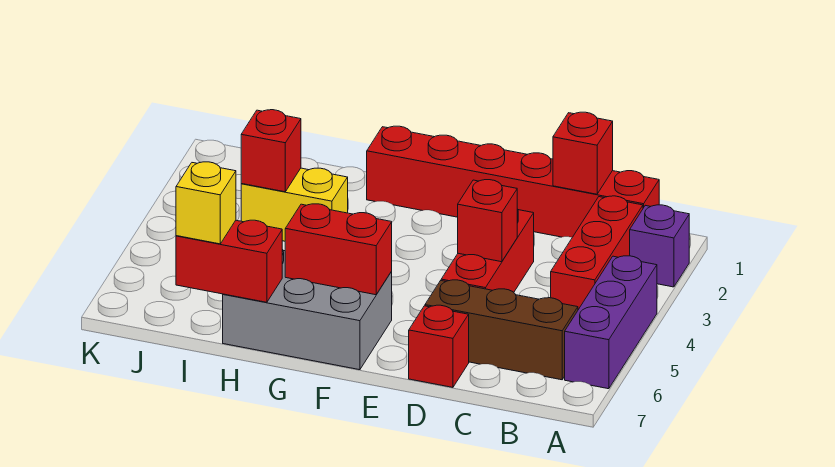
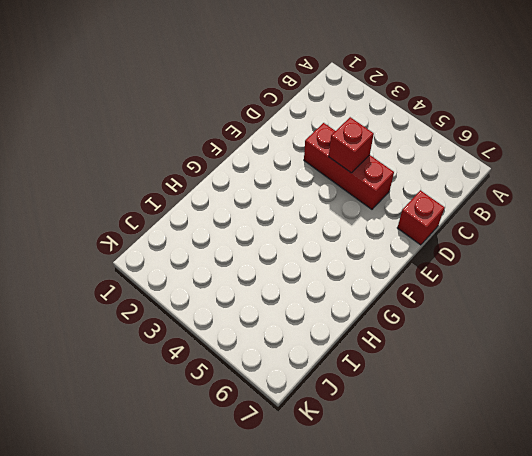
none -> purple brick A2 level 1
none -> purple brick A4:A6 level 1
none -> red brick B1:G1 level 1

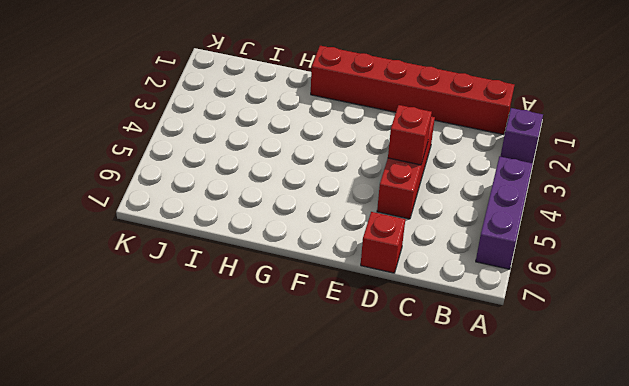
none -> red brick B2:B4 level 1
none -> brown brick B6:D6 level 1
none -> grey brick F6:H7 level 1

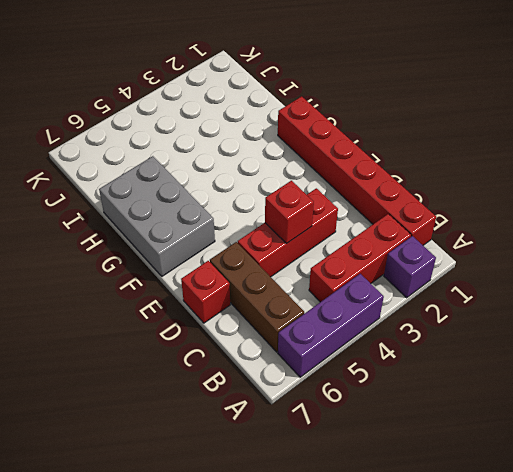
none -> yellow brick H3:I3 level 1
none -> red brick C1 level 2
none -> red brick F6:G6 level 2

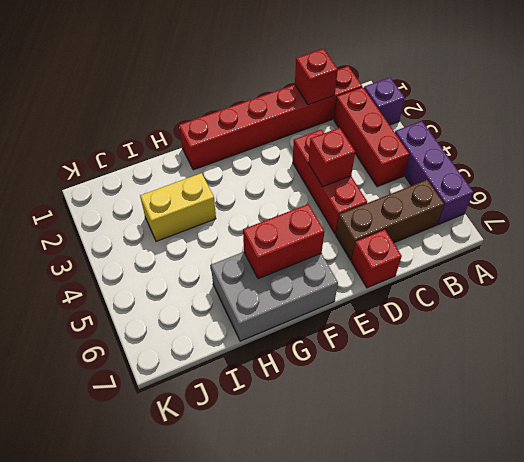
none -> red brick H7:I7 level 2
none -> red brick I3 level 2
none -> yellow brick I7 level 3

